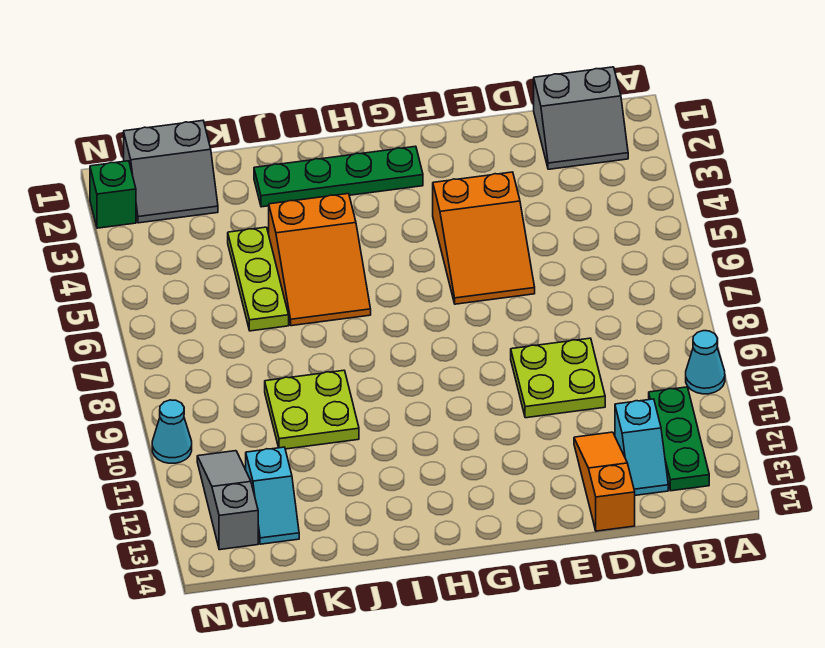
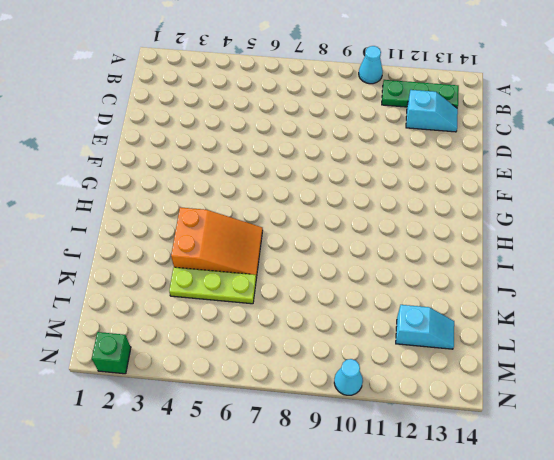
none -> grey slope B1:C2 level 1 top 1
none -> lime plate D9:E10 level 1
none -> orange slope D12:D14 level 1 top 14

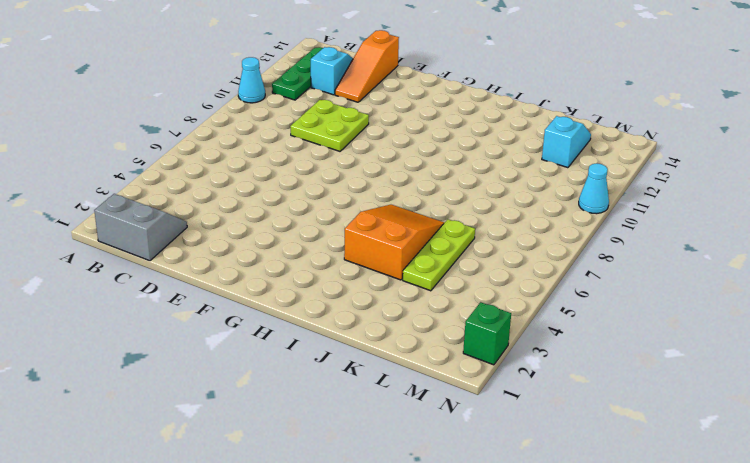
none -> orange slope E4:F6 level 1 top 4
none -> green plate G2:J2 level 1
none -> lime plate J9:K10 level 1

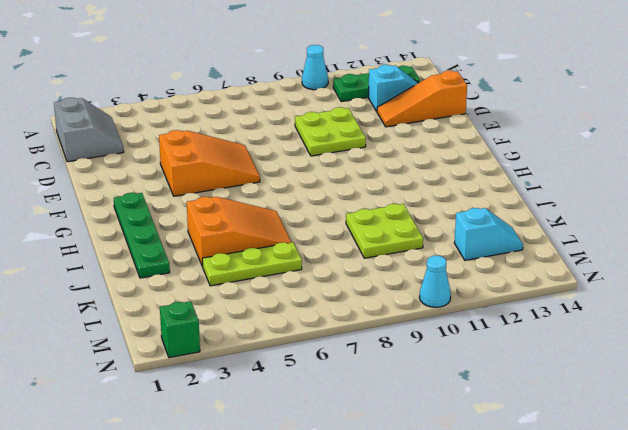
none -> grey slope L1:M2 level 1 top 1
none -> grey slope M11:M13 level 1 top 13

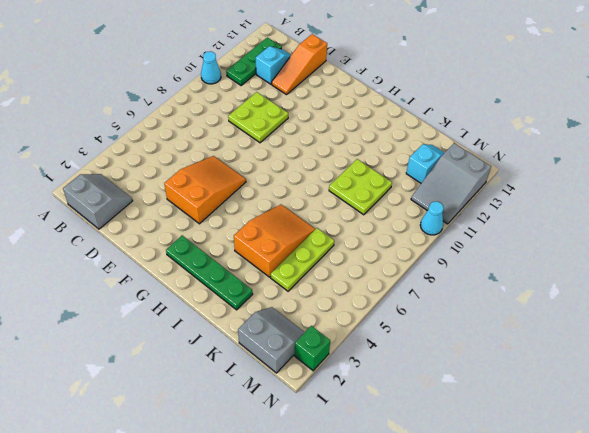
grey slope M11:N13 level 1 top 13 -> grey slope M11:M13 level 1 top 13

